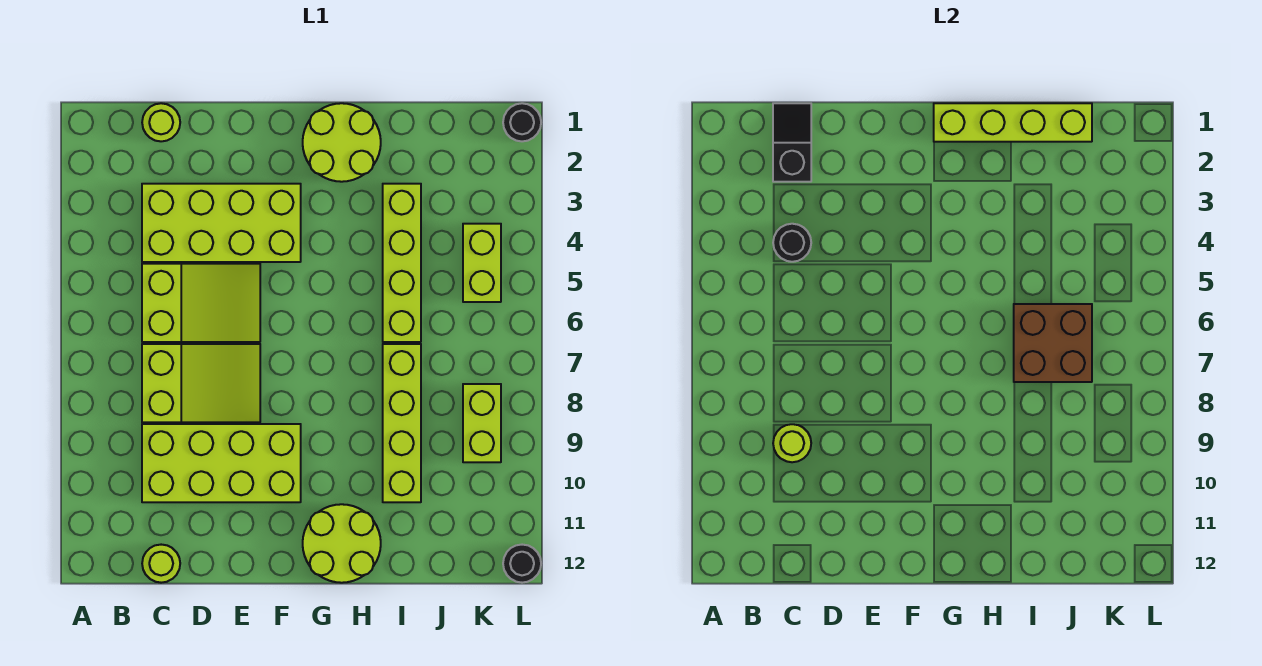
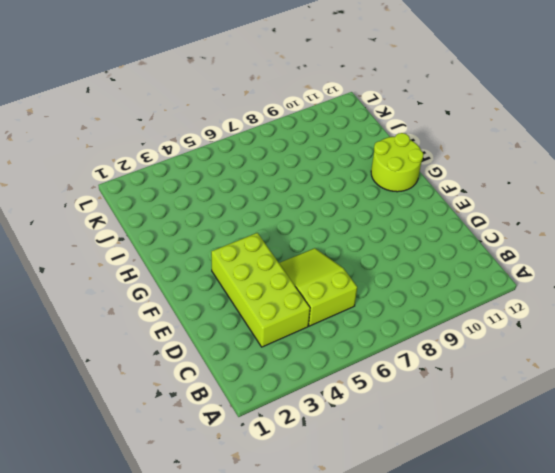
none -> lime round brick C1 level 1
none -> lime slope C7:E8 level 1 top C
none -> lime brick C9:F10 level 1

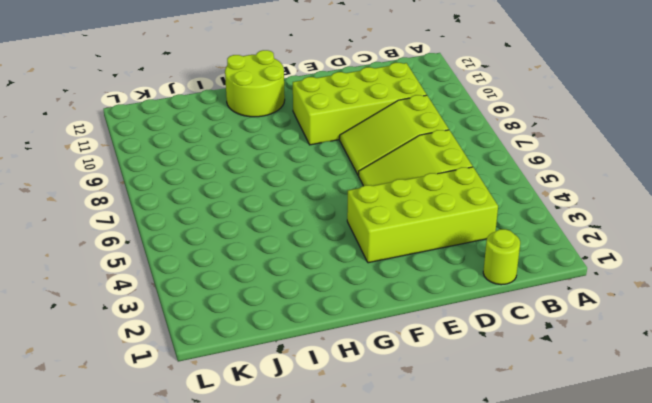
none -> lime round brick C12 level 1
none -> lime round brick G1:H2 level 1
none -> lime brick I3:I6 level 1

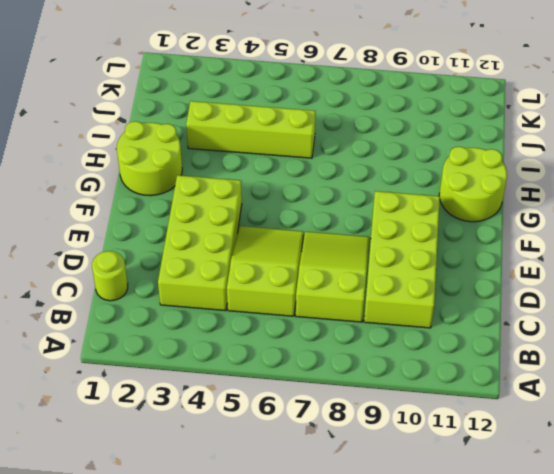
none -> lime round brick C12 level 1
none -> lime brick I7:I10 level 1
none -> lime brick K4:K5 level 1

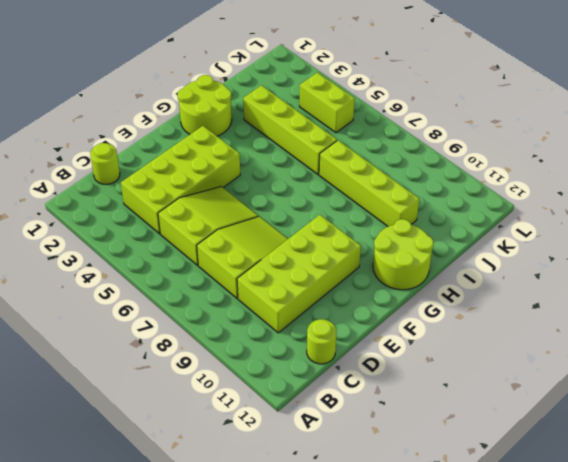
none -> lime brick K8:K9 level 1
none -> black round brick L1 level 1
none -> black round brick L12 level 1

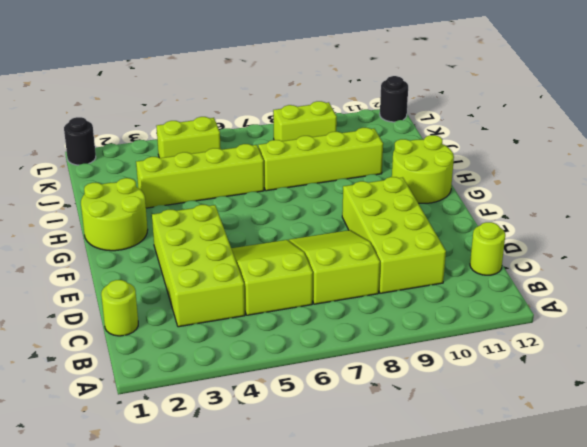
none -> black slope C1:C2 level 2 top 2
none -> black round brick C4 level 2
none -> lime round brick C9 level 2

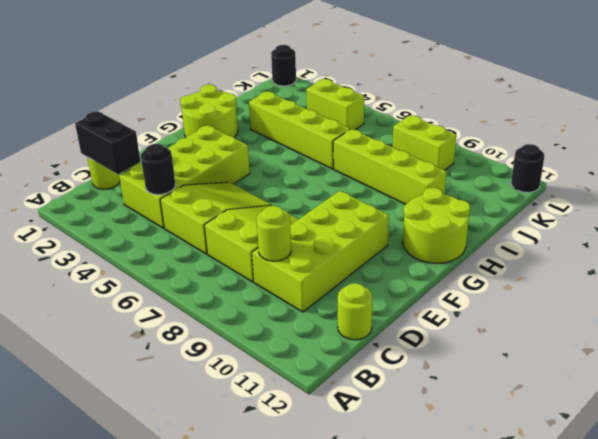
black brick C1:C2 level 2 -> black slope C1:C2 level 2 top 2
none -> lime brick G1:J1 level 2
none -> brown brick I6:J7 level 2

